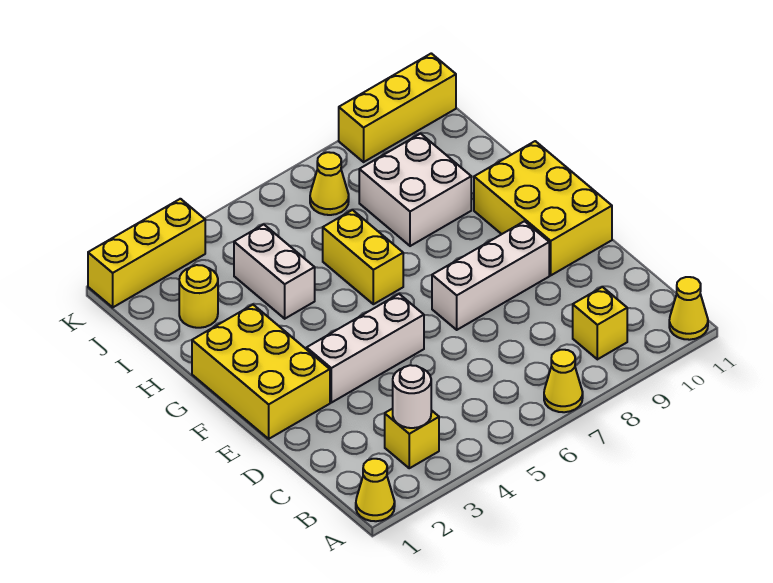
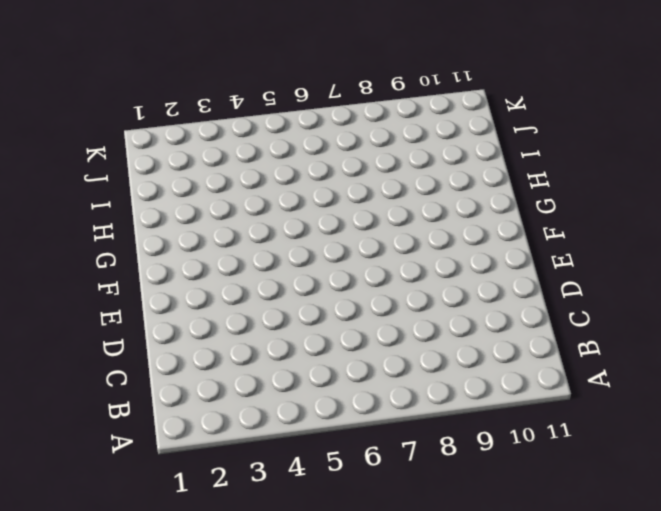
none -> yellow cone A1 level 1
none -> yellow cone A7 level 1
none -> yellow cone A11 level 1

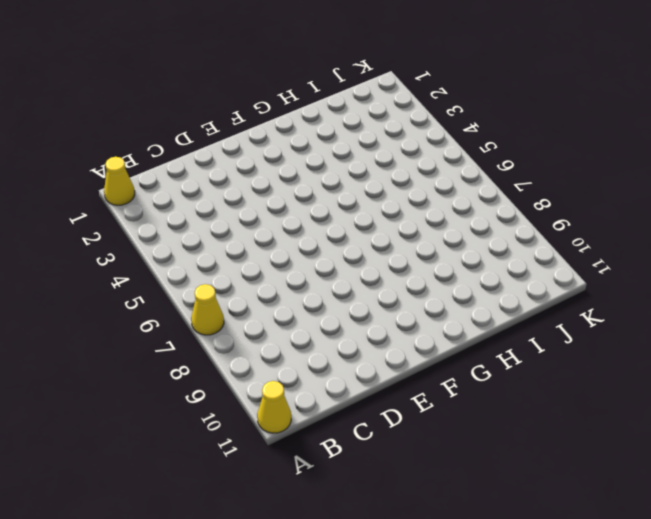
none -> yellow brick B3 level 1
none -> yellow brick B9 level 1
none -> yellow brick E1:G2 level 1

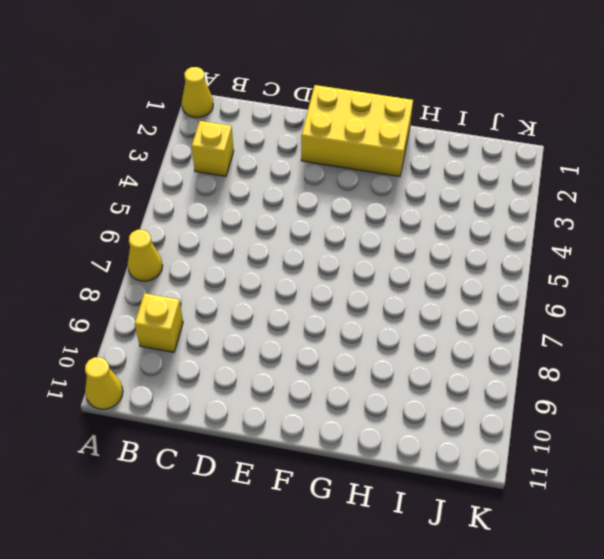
none -> white brick E3:E5 level 1
none -> white brick E7:E9 level 1
none -> yellow brick E10:G11 level 1

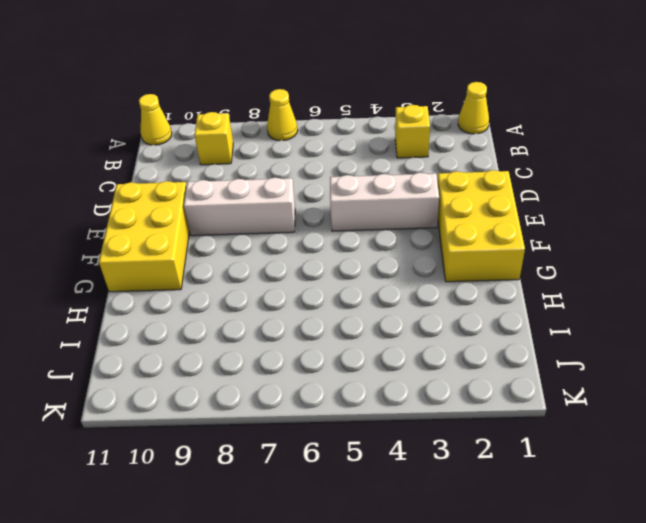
none -> yellow brick G6:H6 level 1
none -> white brick H4:I4 level 1
none -> white brick H8:I9 level 1

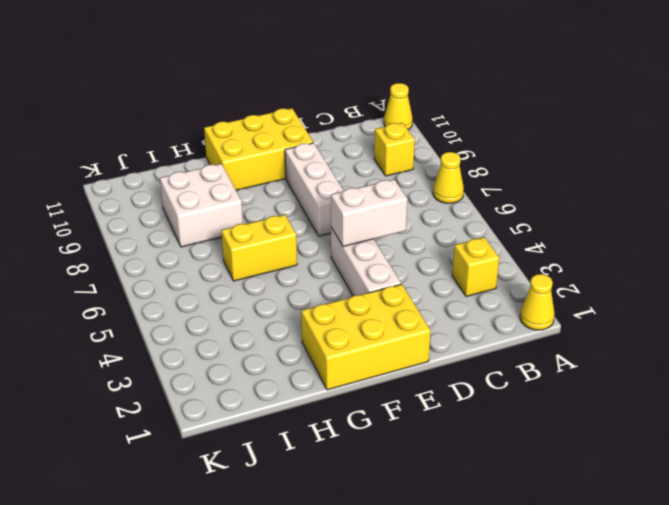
white brick D5:E5 level 2 -> white brick H4:I4 level 1
none -> yellow round brick I2 level 1
none -> yellow cone J7 level 1
none -> yellow brick K1:K3 level 1

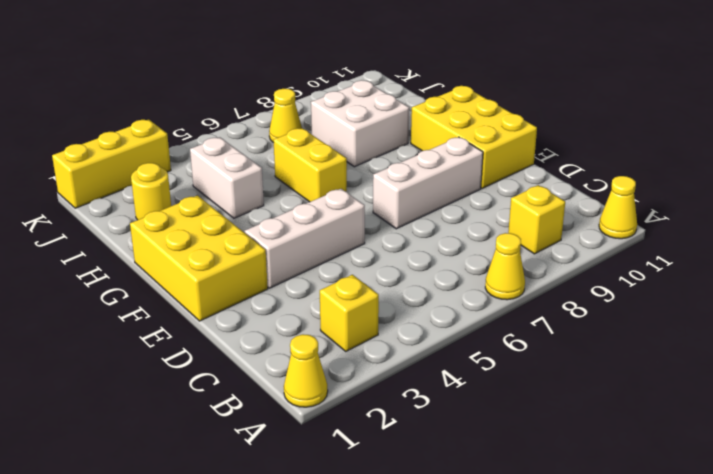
none -> yellow brick K9:K11 level 1
none -> white round brick B3 level 2

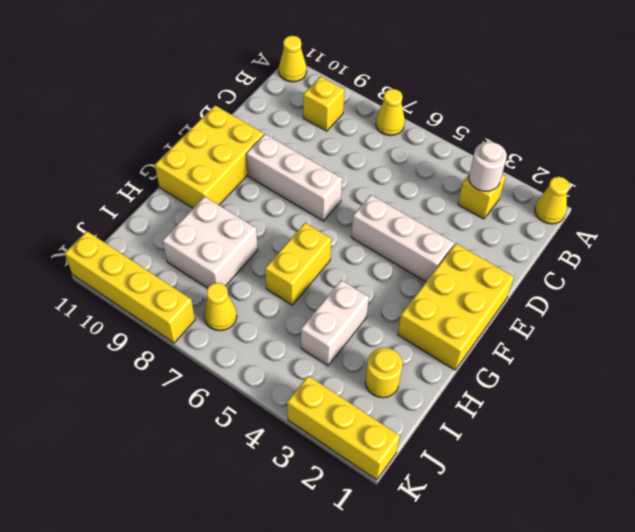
yellow brick K8:K11 level 1 -> yellow brick K9:K11 level 1

